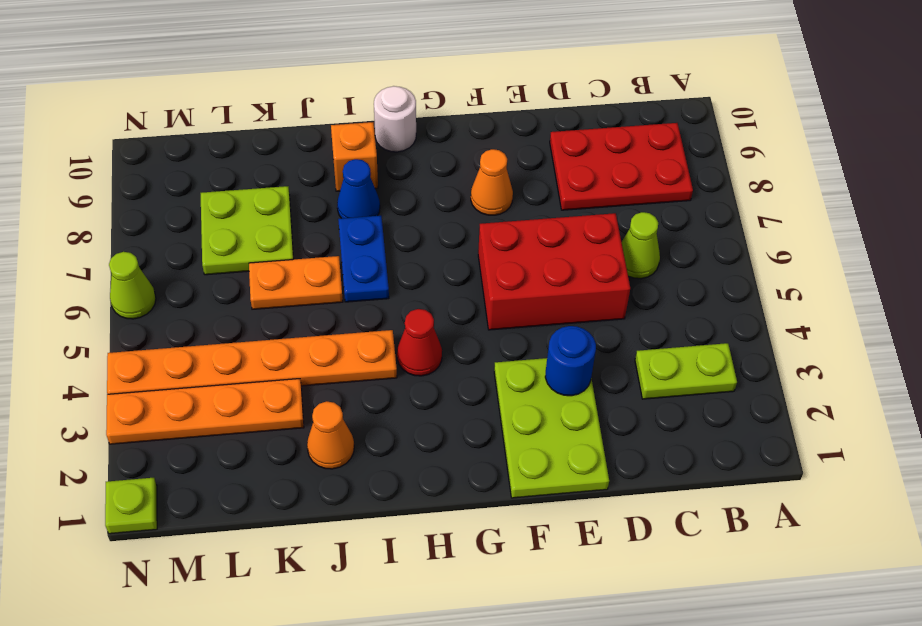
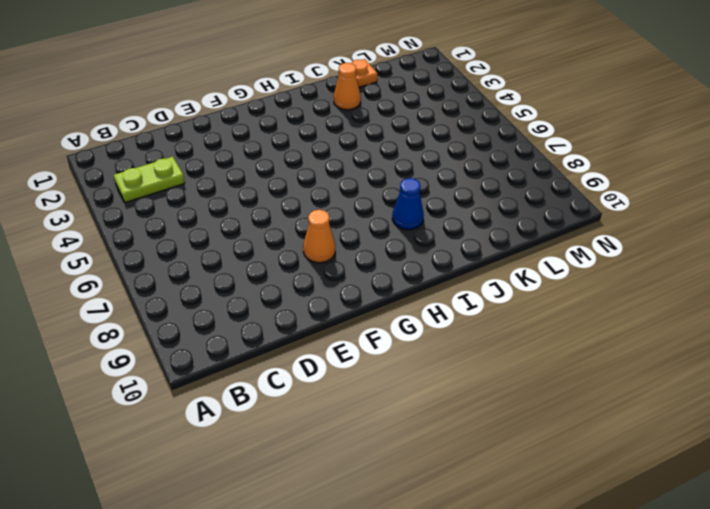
orange plate K1 level 1 -> none
none -> red plate B8:D9 level 1
none -> lime cone C6 level 1
none -> red brick D5:F6 level 1

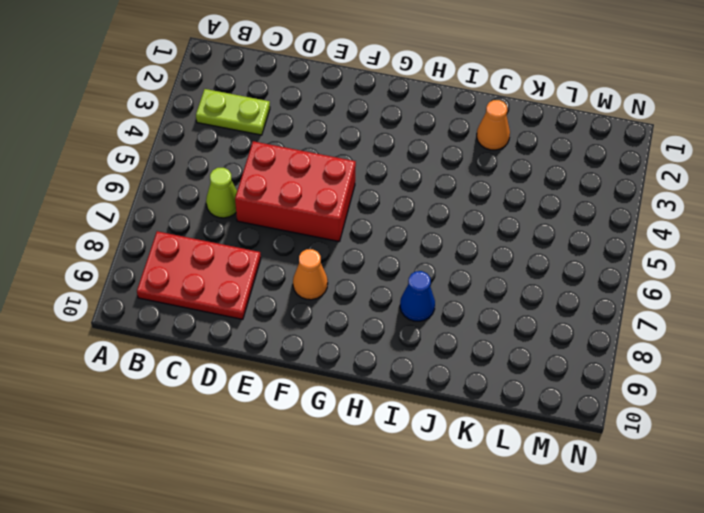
none -> lime plate E1:F3 level 1
none -> red cone H4 level 1
none -> white round brick H10 level 1

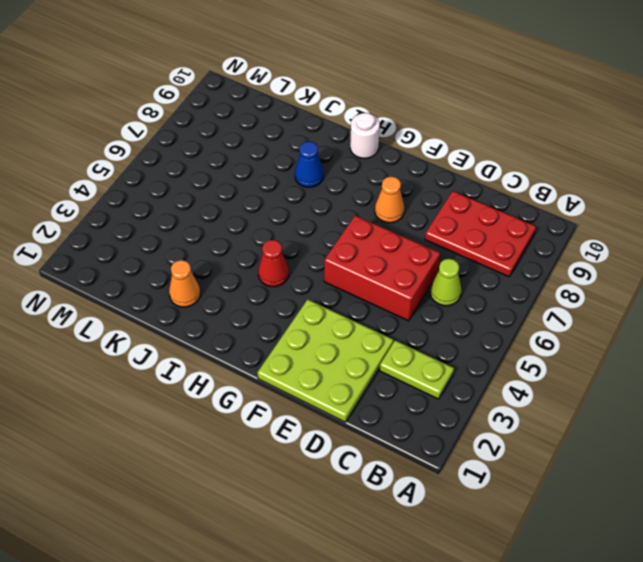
lime plate D1:F3 level 1 -> lime plate E1:F3 level 1
none -> orange plate I4:N4 level 1
none -> blue plate I6:I7 level 1
none -> orange brick I9 level 1

